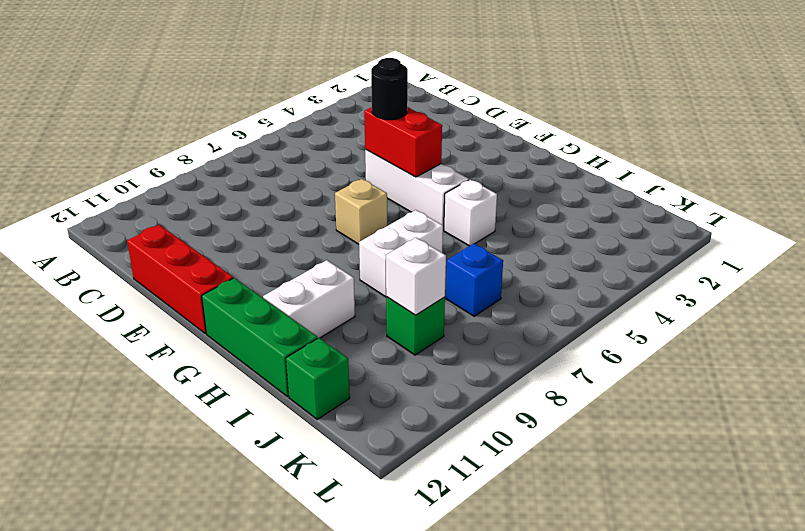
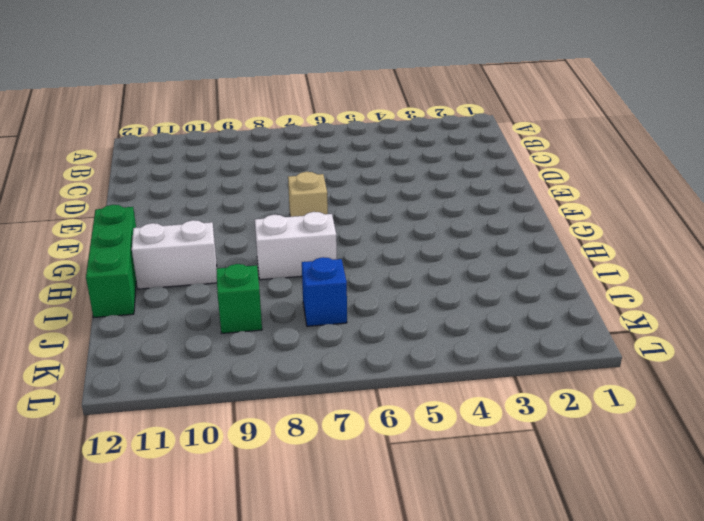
none -> red brick D12:F12 level 1
none -> white brick E5:G5 level 1
none -> white brick H5 level 1

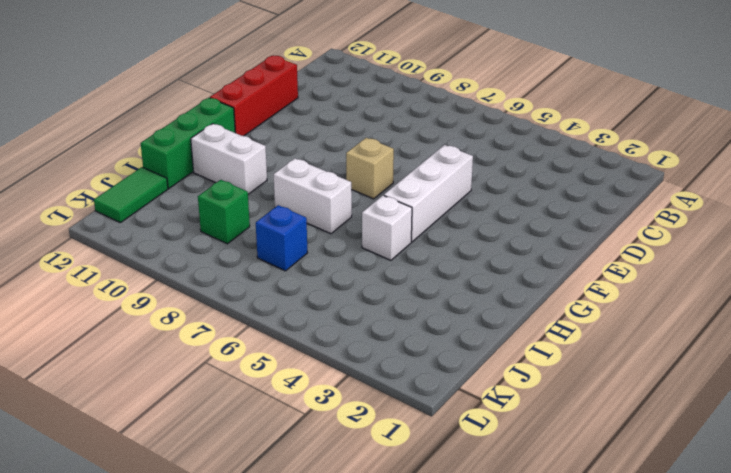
green tile J12:K12 level 1 -> green brick J12 level 1
none -> red brick E5:F5 level 2
none -> white brick J9 level 2
none -> black round brick E5 level 3

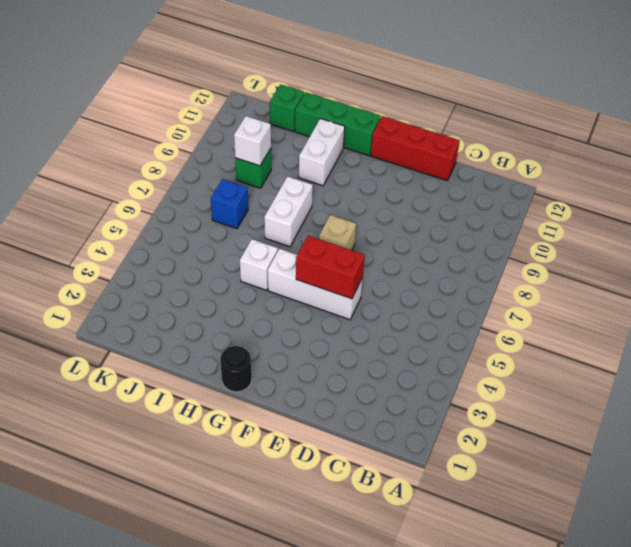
black round brick G1 level 1 -> black round brick E5 level 3

